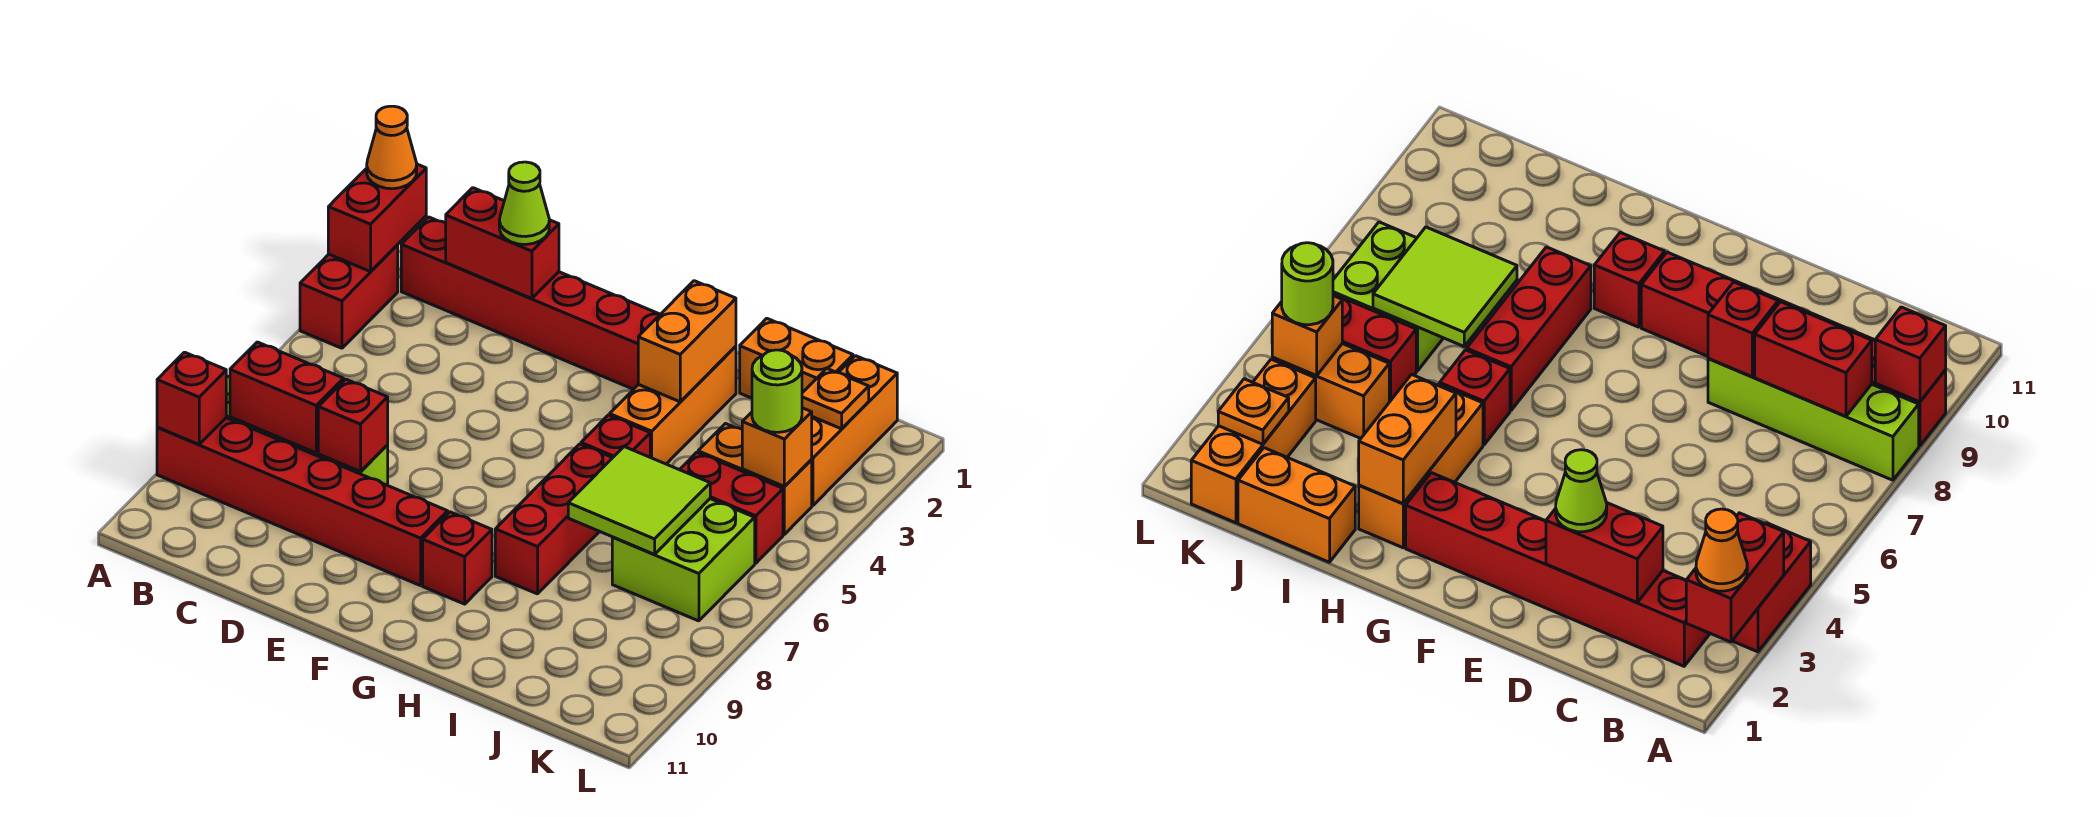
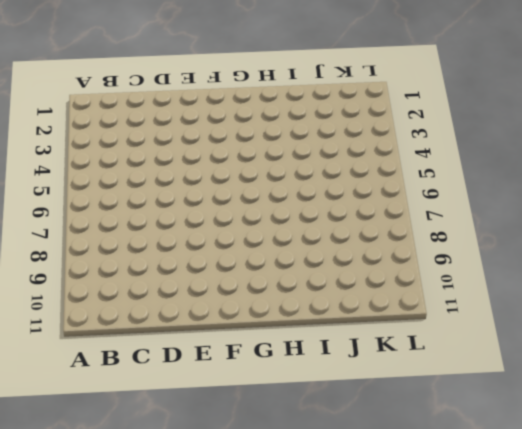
none -> red brick A3:A4 level 1
none -> lime brick A8:D8 level 1
none -> red brick A9:F9 level 1

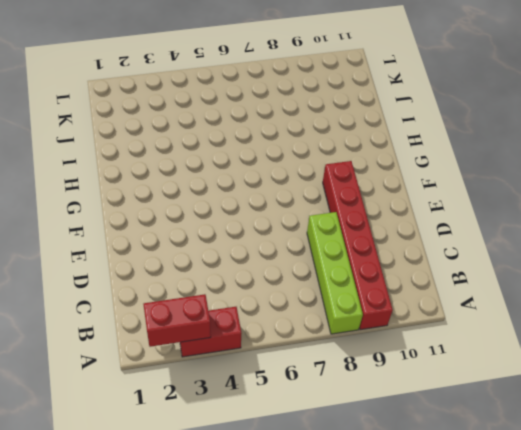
none -> red brick B2:G2 level 1
none -> red brick G9 level 1
none -> orange brick H2:H4 level 1

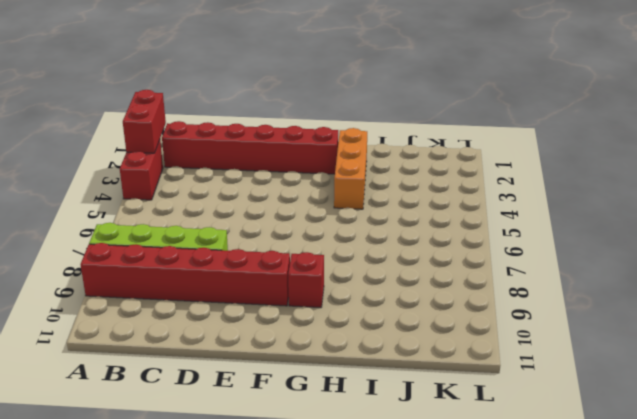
none -> red brick H5 level 1
none -> red brick H6:H8 level 1
none -> orange brick I1:J1 level 1

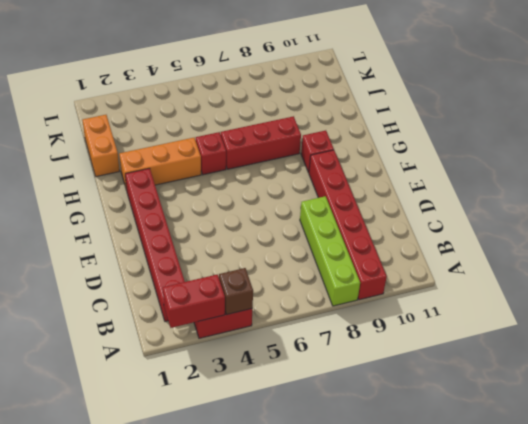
brown brick A4 level 2 -> none
none -> orange brick J4:K4 level 1
none -> red brick J5:K5 level 1
none -> lime brick J6:K7 level 1

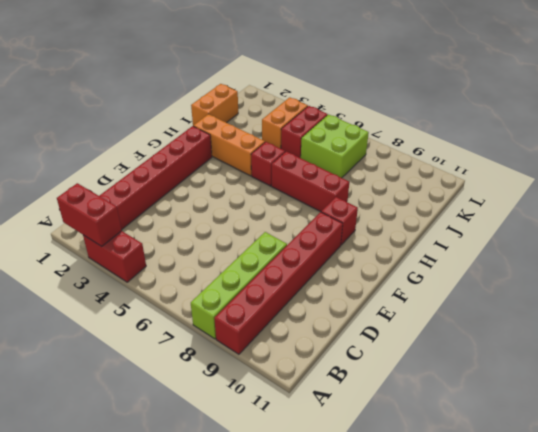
none -> orange brick K1:K3 level 1
none -> red brick A9 level 2
none -> red brick B8:C8 level 2

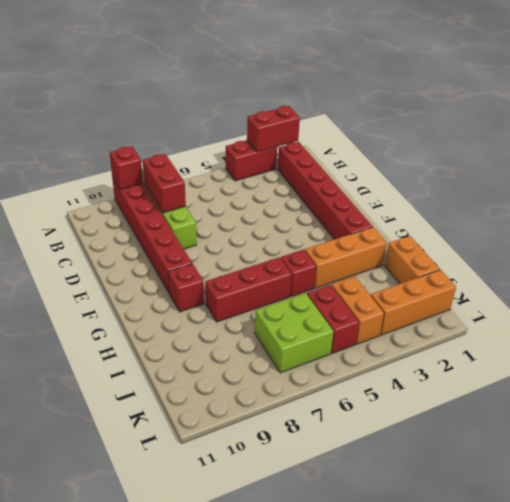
none -> red brick C2:D2 level 2
none -> red brick D8 level 2
none -> orange brick H2:H3 level 2

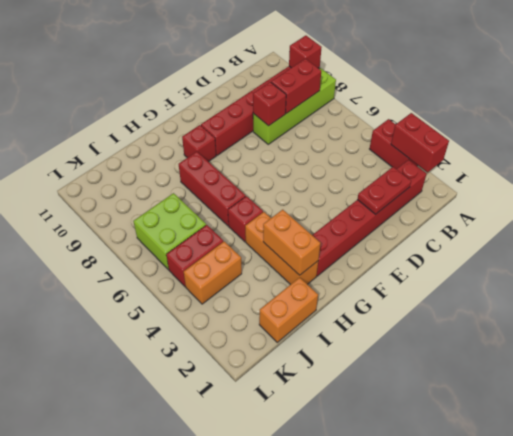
red plate C2:D2 level 2 -> red brick C2:D2 level 2
none -> orange brick K1:K3 level 1
none -> lime tile I6:J7 level 2
none -> orange plate K2 level 2

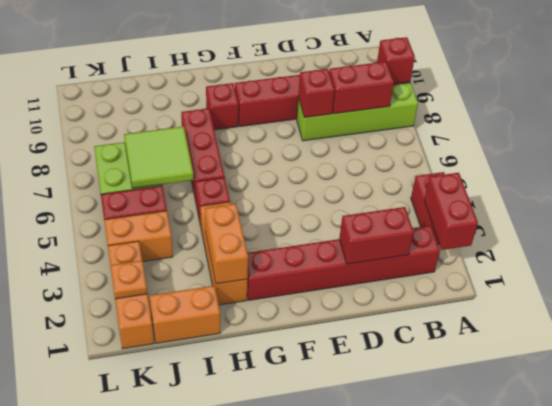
none -> orange brick K4 level 2
none -> orange cone A2 level 3
none -> lime cone D2 level 3

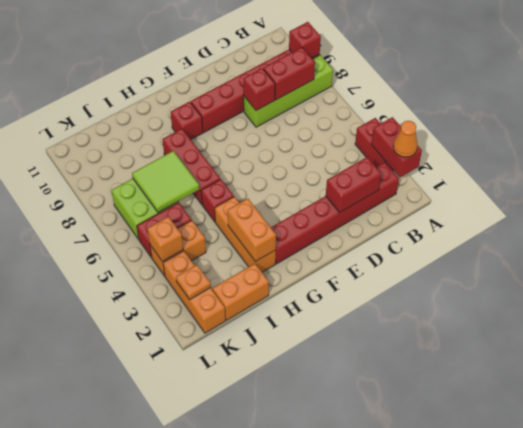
none -> lime cone D2 level 3
none -> lime round brick K4 level 3

